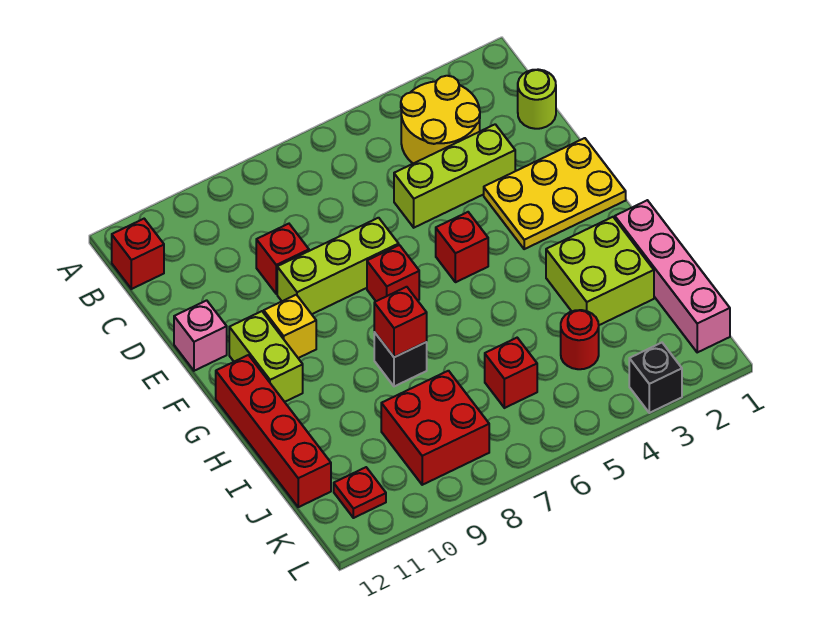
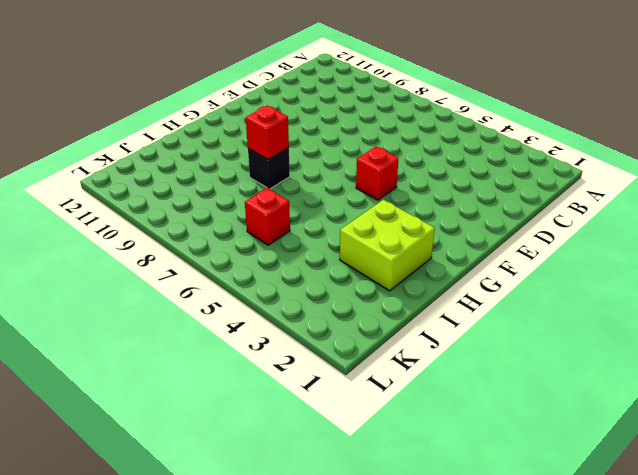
none -> yellow round brick B3:C4 level 1
none -> red brick B12 level 1
none -> lime round brick C1 level 1

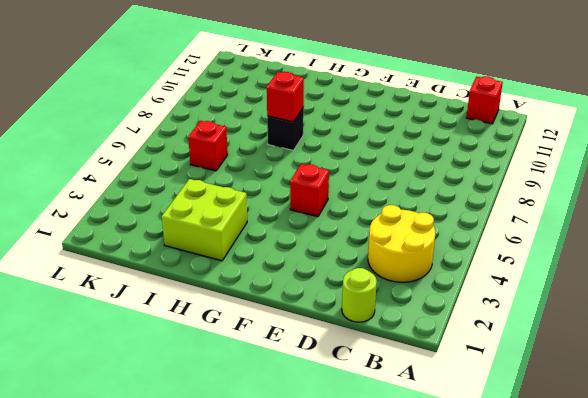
none -> lime brick D3:D5 level 1
none -> red brick D9 level 1
none -> yellow plate E1:F3 level 1

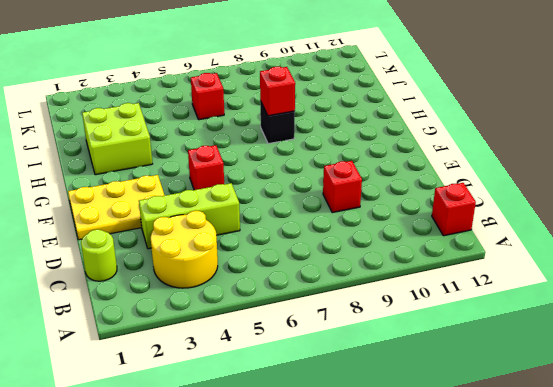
none -> lime brick E7:E9 level 1
none -> pink brick E12 level 1
none -> red brick F7 level 1

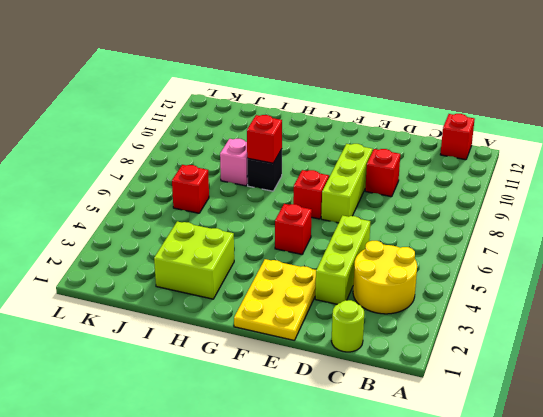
pink brick I8 level 1 -> pink brick E12 level 1
none -> yellow brick F10 level 1
none -> lime brick F11:G11 level 1
none -> red brick G12:J12 level 1

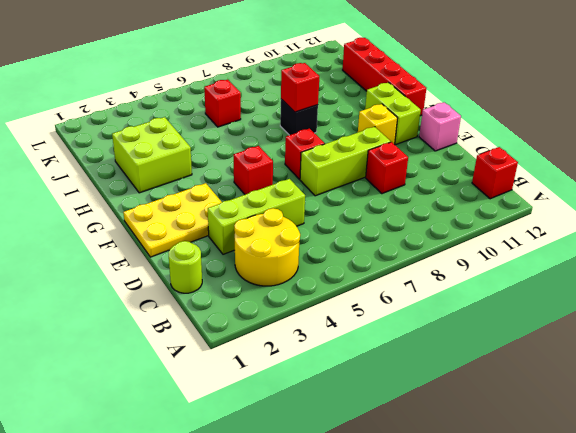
none -> pink brick H1:K1 level 1
none -> red round brick J4 level 1
none -> red brick J8:K9 level 1

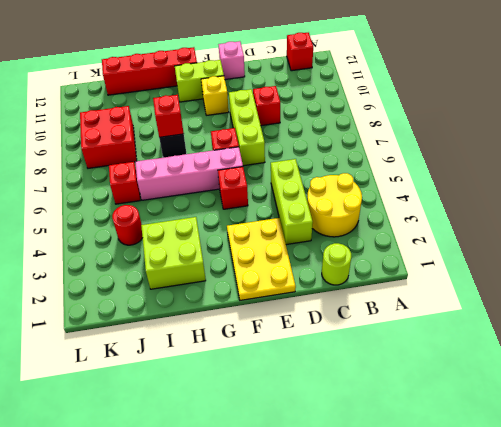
pink brick F6:I6 level 1 -> pink brick H1:K1 level 1
none -> red plate K11 level 1
none -> black brick L3 level 1

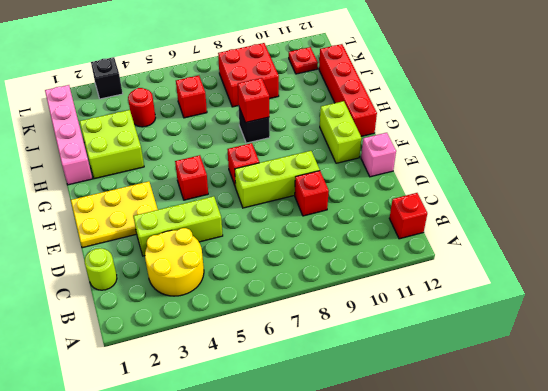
none -> yellow brick F10 level 1

